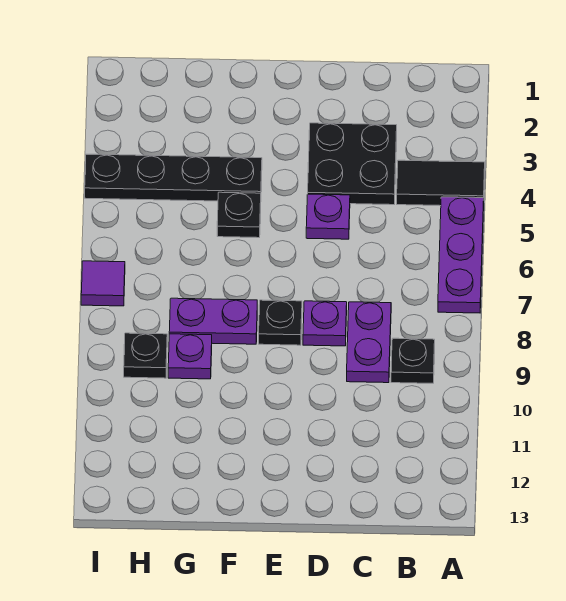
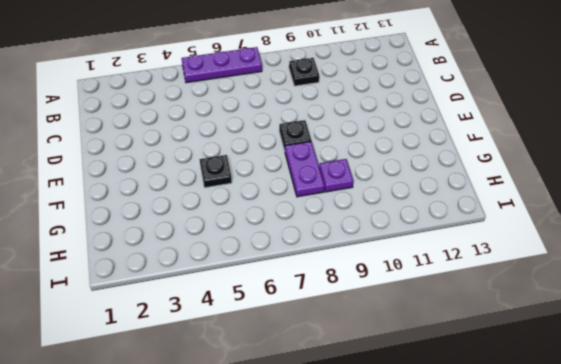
none -> black tile A4:B4 level 1
none -> black plate C3:D4 level 1
none -> purple plate C8:C9 level 1

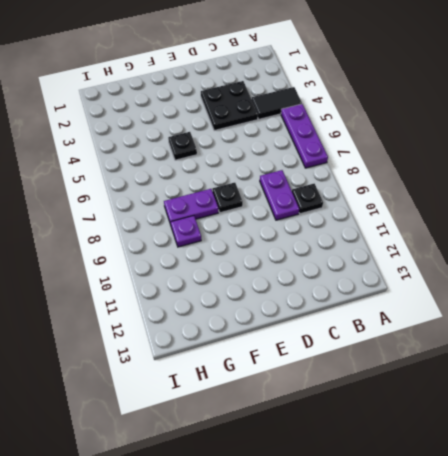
none -> purple plate D5 level 1
none -> purple plate D8 level 1
none -> black plate F4:I4 level 1

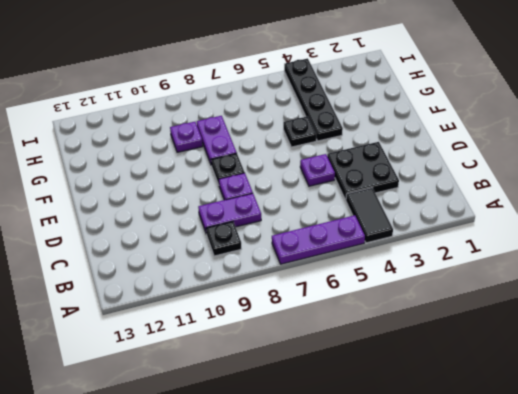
none -> black plate H9 level 1
none -> purple tile I7 level 1

